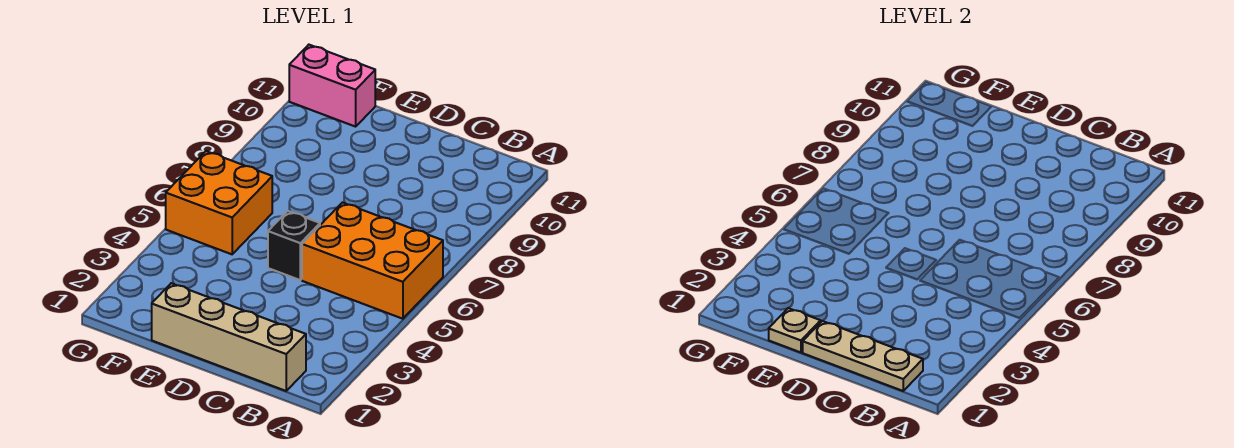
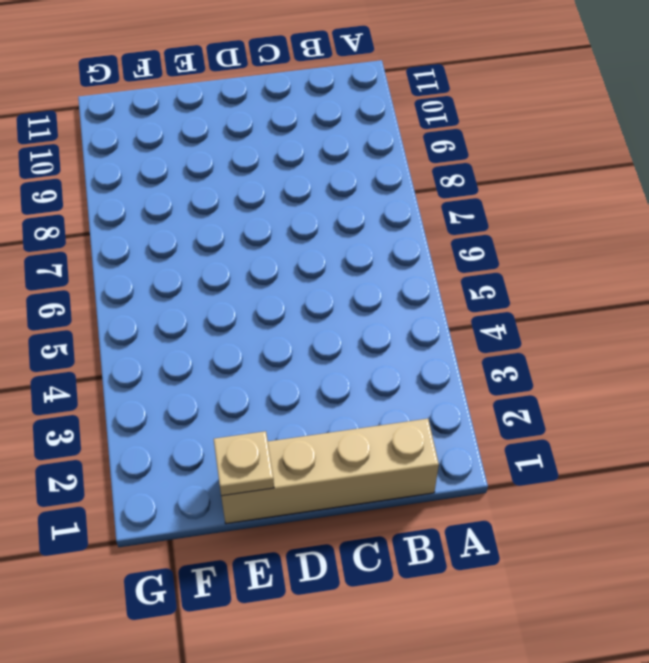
none -> orange brick A5:C6 level 1
none -> black brick D5 level 1

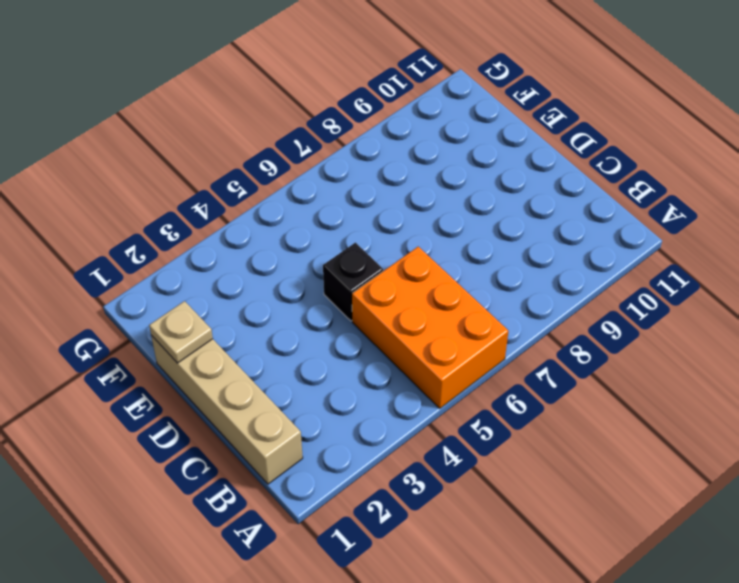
none -> orange brick F5:G6 level 1
none -> pink brick F11:G11 level 1

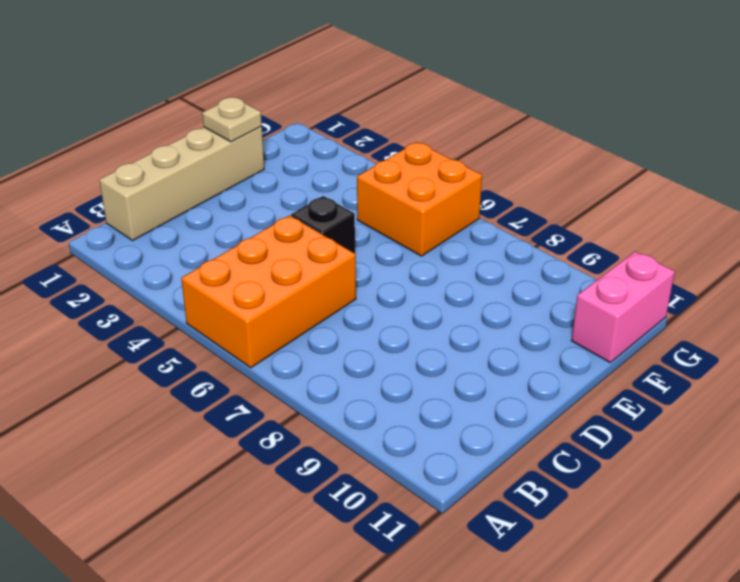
none -> tan plate B1:D1 level 2

